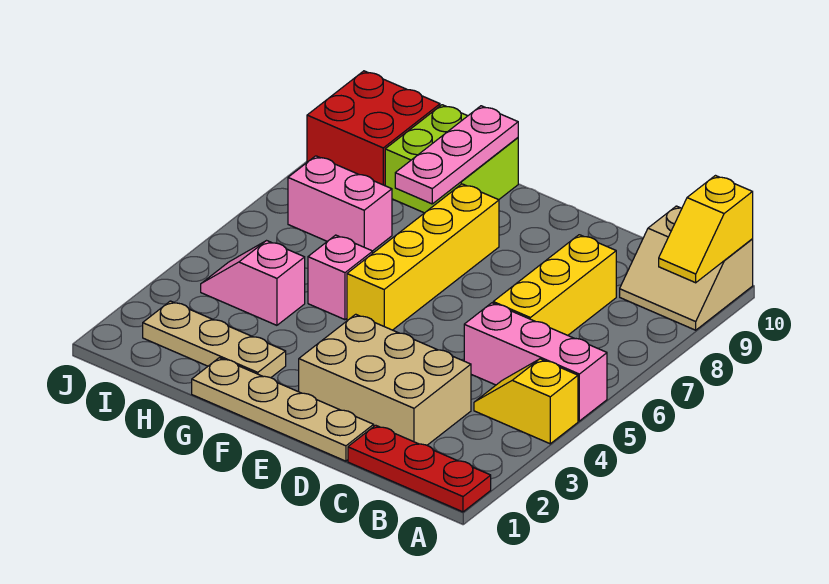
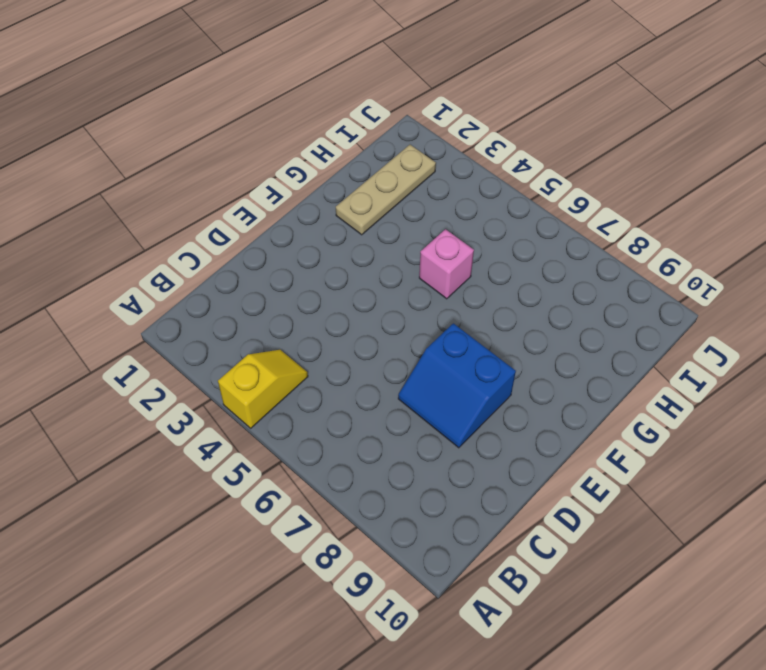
blue slope D7:E8 level 1 top E -> none
none -> red plate A1:C1 level 1
none -> pink brick A5:C5 level 1
none -> tan slope A9:B10 level 1 top 10

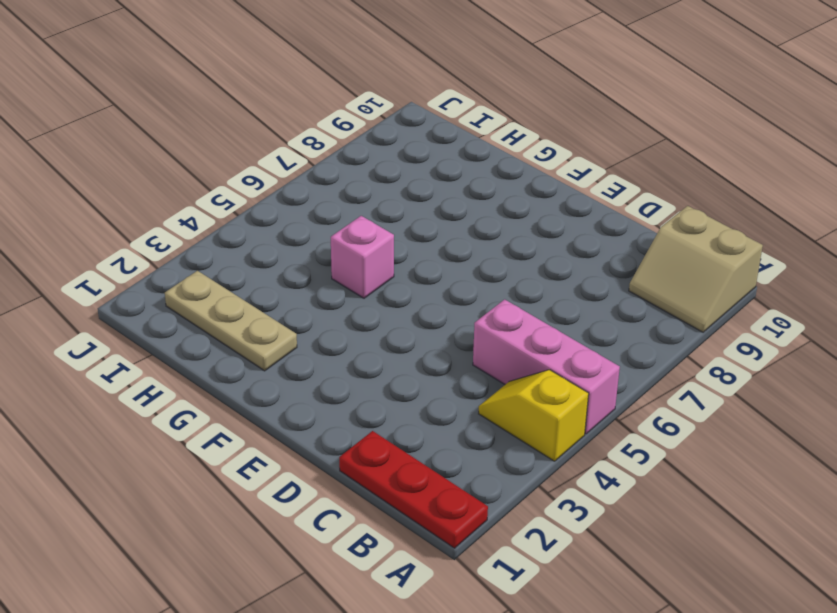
none -> tan brick C2:E3 level 1
none -> yellow brick C6:C8 level 1
none -> tan plate D1:G1 level 1

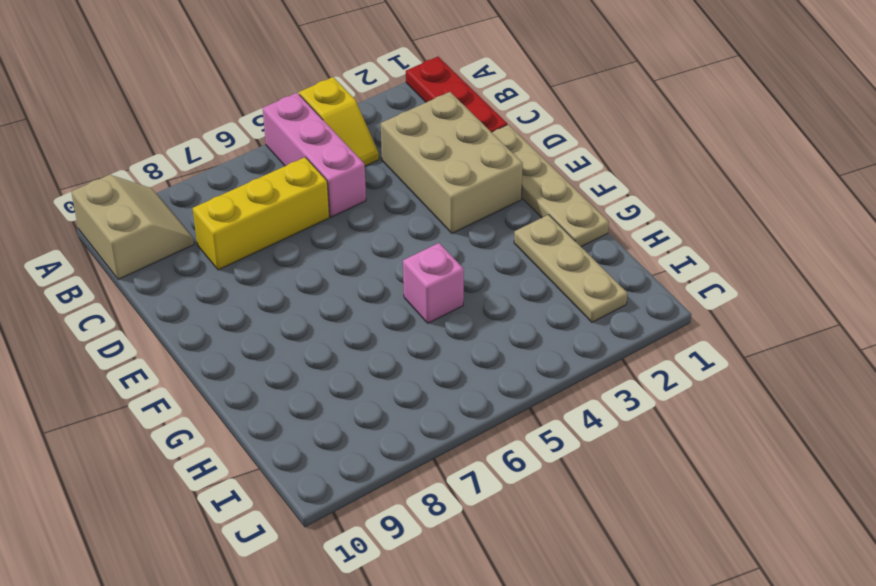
none -> yellow brick F5:F8 level 1
none -> lime brick G9:H10 level 1
none -> pink slope H4:I4 level 1 top H

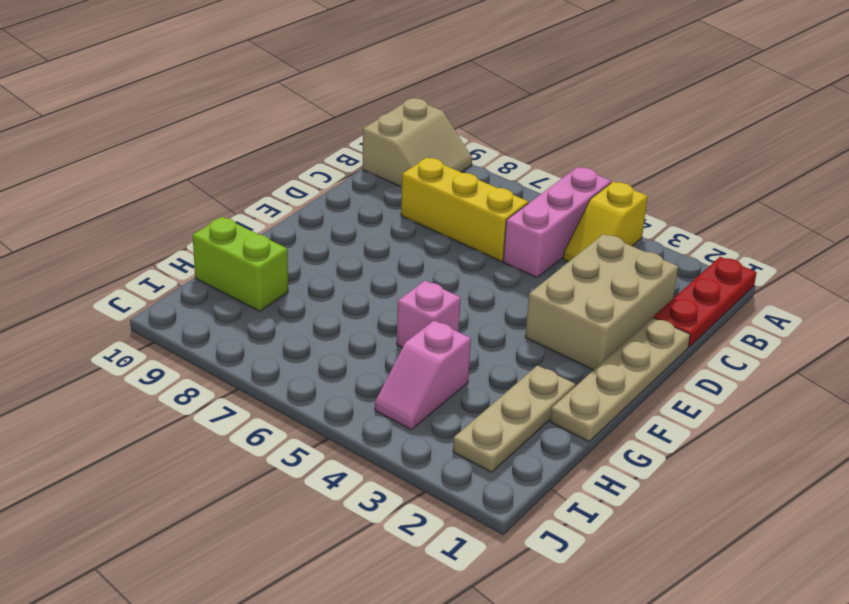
lime brick H9:H10 level 1 -> lime brick G9:H10 level 1
none -> yellow brick F5:F8 level 1
none -> pink brick H7:I7 level 1
none -> red brick I9:J10 level 1

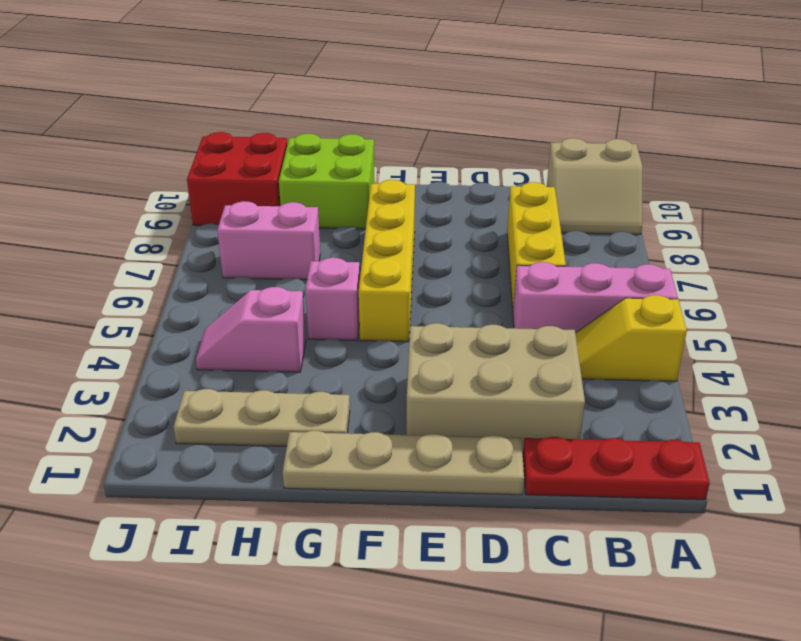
none -> yellow slope A9:A10 level 2 top 10
none -> pink plate G8:G10 level 2

